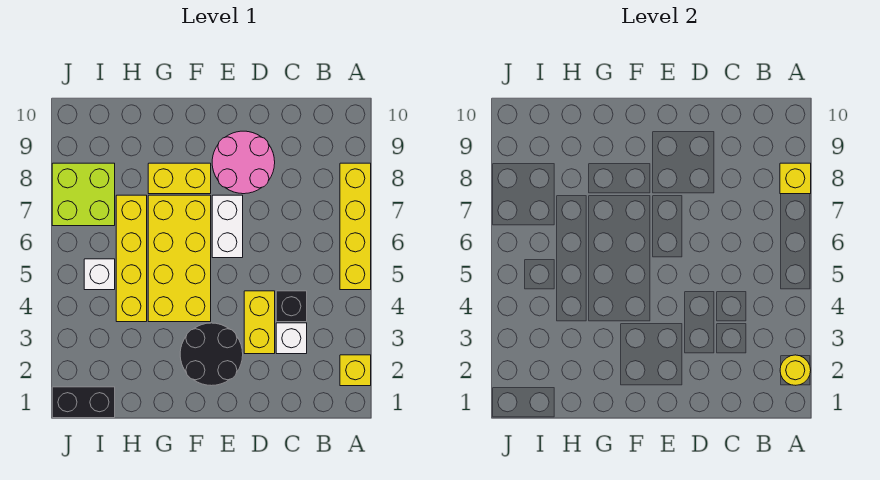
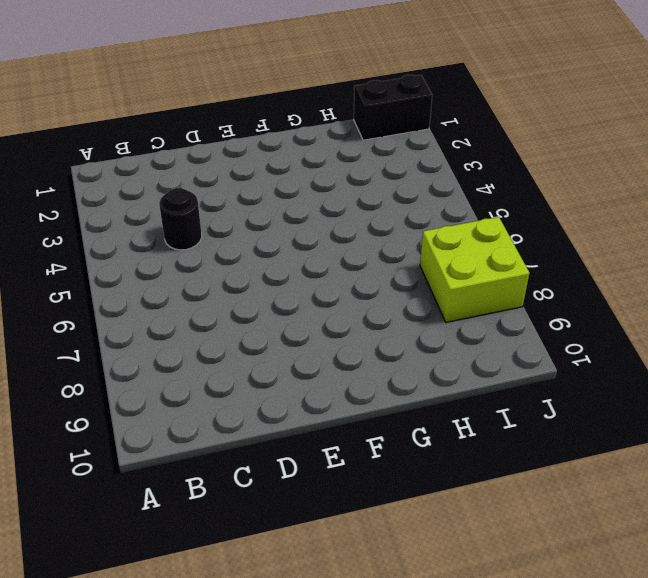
black round brick C4 level 1 -> black brick C4 level 1
none -> yellow brick A2 level 1
none -> yellow brick A5:A8 level 1
none -> white brick C3 level 1

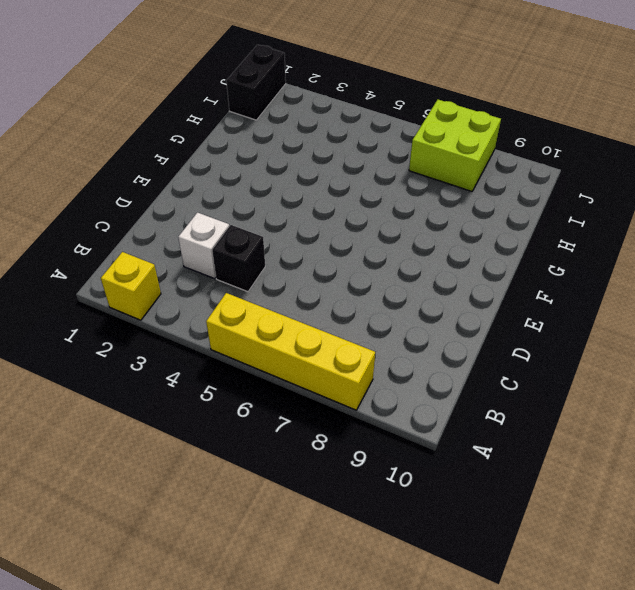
none -> yellow brick D3:D4 level 1
none -> pink round brick D8:E9 level 1
none -> black round brick E2:F3 level 1

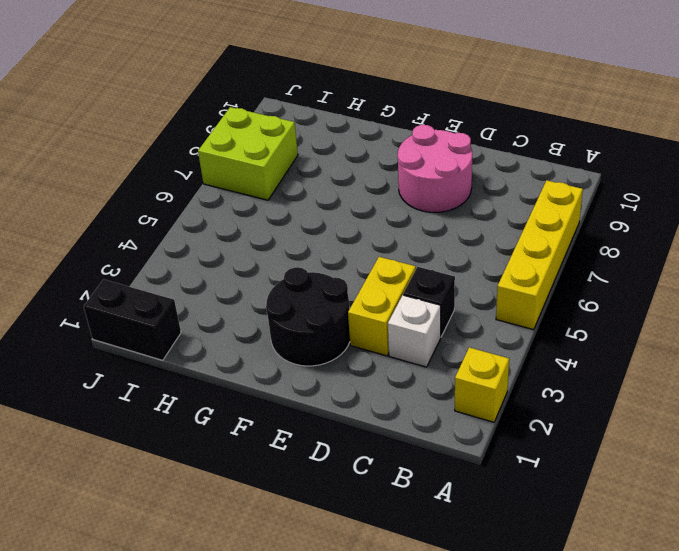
none -> white brick E6:E7 level 1
none -> yellow brick F4:G7 level 1
none -> yellow brick F8:G8 level 1

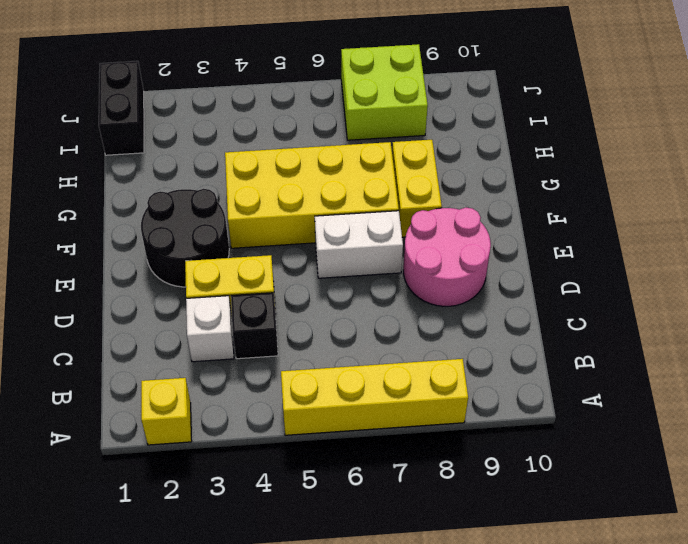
none -> yellow brick H4:H7 level 1
none -> white brick I5 level 1
none -> yellow round brick A2 level 2

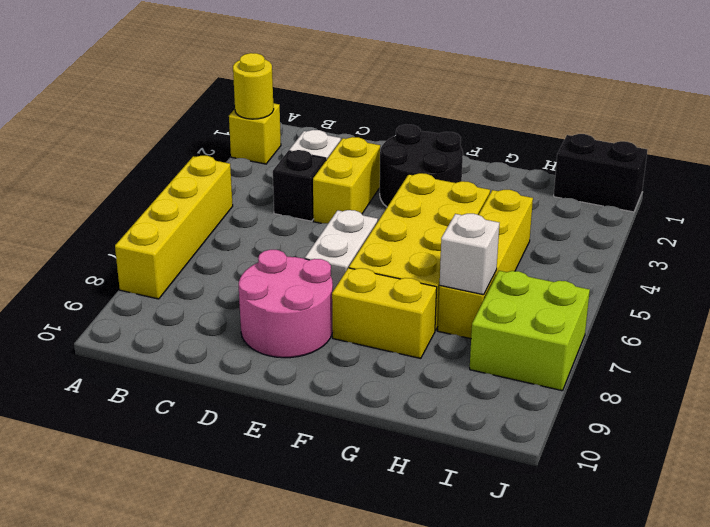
white brick H7 level 2 -> white brick I5 level 1
none -> yellow brick A8 level 2

